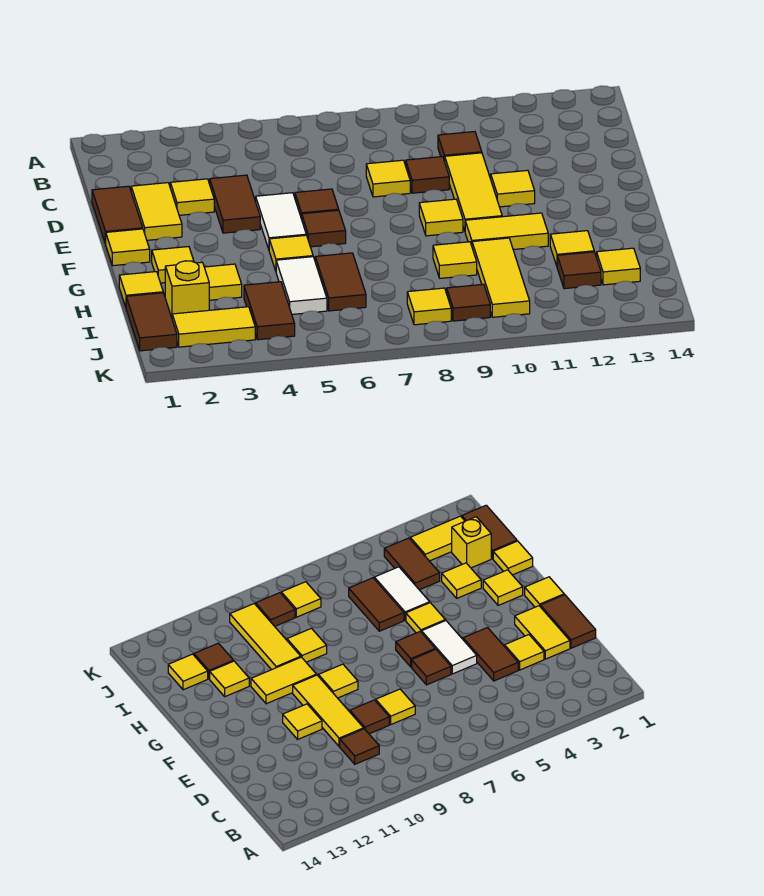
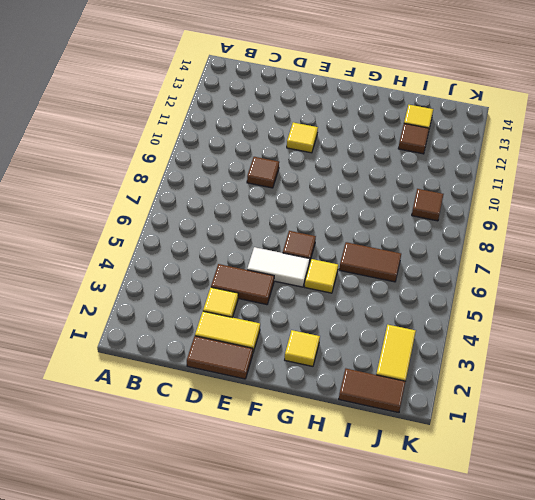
none -> brown tile C10 level 1
none -> yellow tile D8 level 1
none -> yellow tile D10:F10 level 1
none -> brown tile E6 level 1

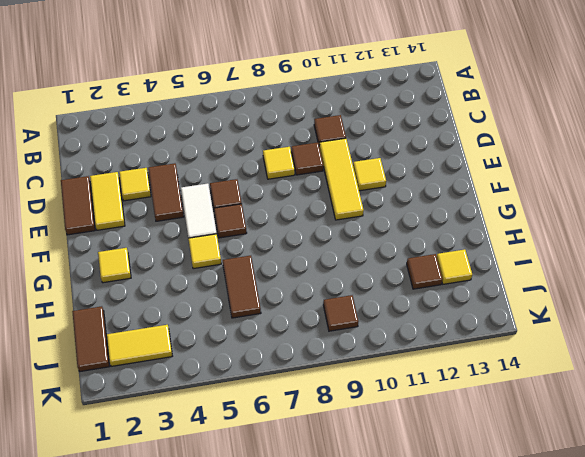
none -> yellow tile F1 level 1
none -> yellow tile F9 level 1
none -> yellow tile G10:G11 level 1
none -> yellow tile H1 level 1

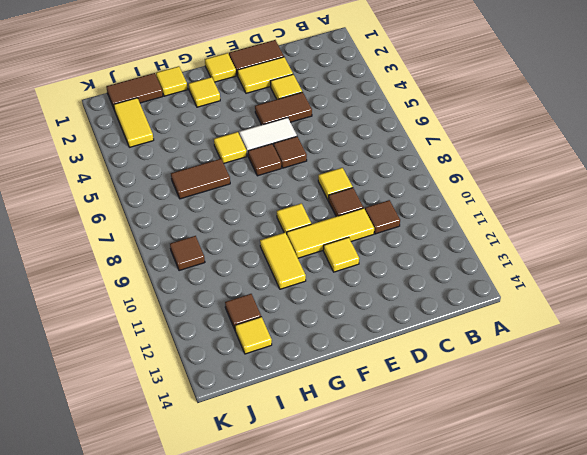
none -> yellow tile H3 level 1
none -> white tile H5:I5 level 1
none -> yellow tile H9 level 1
none -> yellow tile H10:J10 level 1

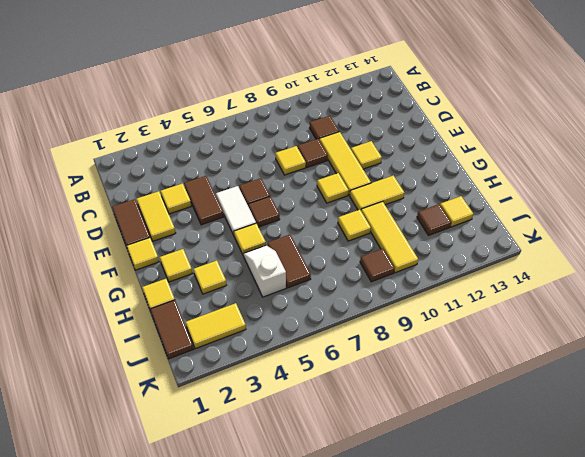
white slope H5:I5 level 1 top I -> white tile H5:I5 level 1
none -> yellow tile H12 level 1
none -> yellow brick I2 level 1
none -> brown tile I4:J4 level 1
none -> yellow tile J8 level 1

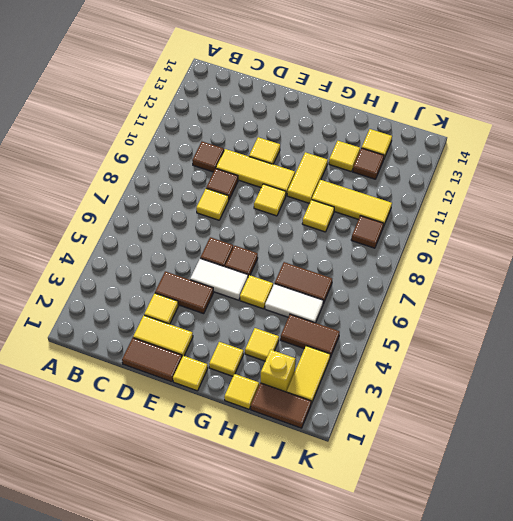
none -> yellow tile J8 level 1

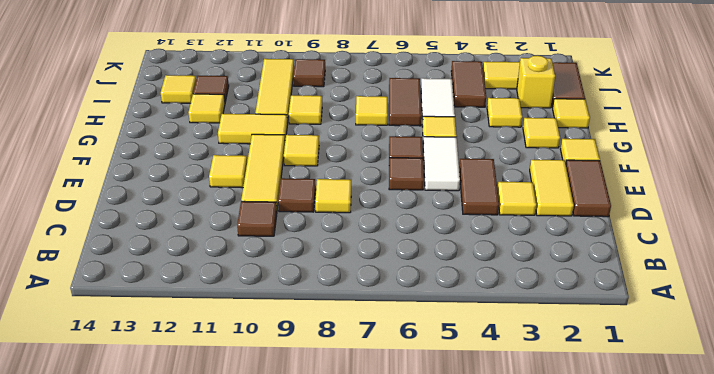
yellow tile H7 level 1 -> yellow tile J8 level 1

